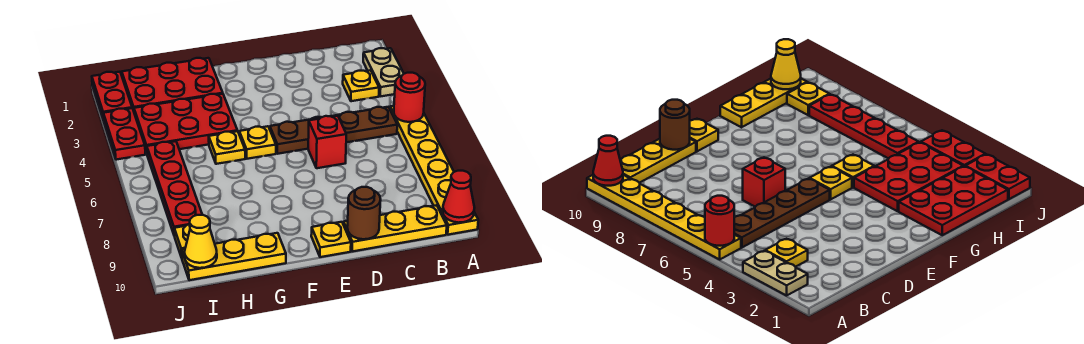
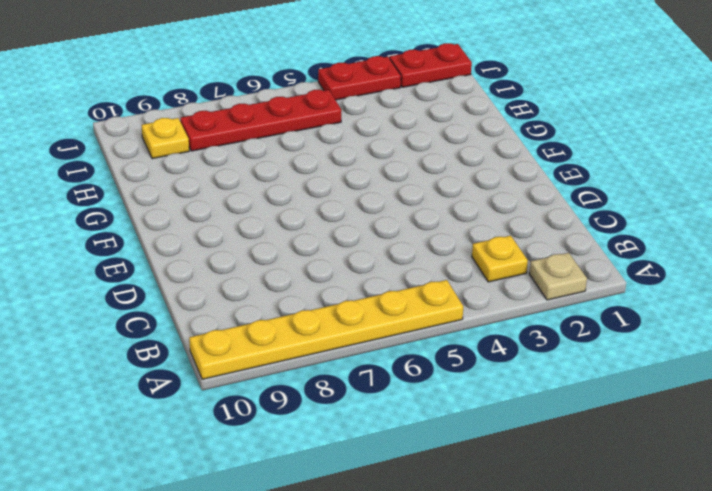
tan plate A2 level 1 -> tan plate A2:A3 level 1
none -> brown plate B5:E5 level 1
none -> yellow plate B10:D10 level 1
none -> red brick D6 level 1

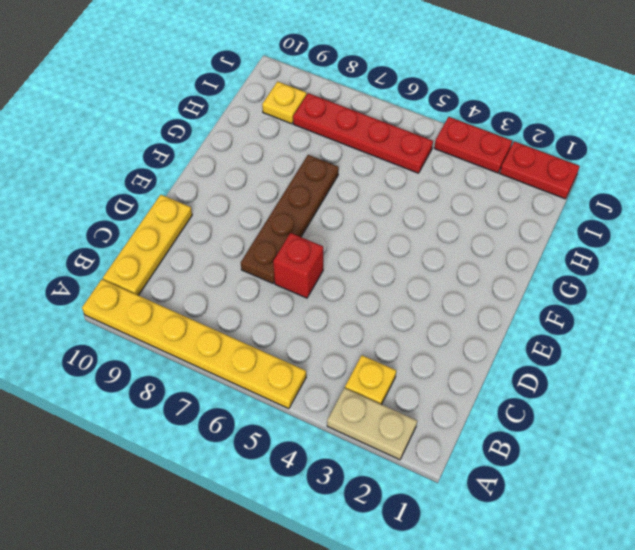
brown plate D7:G7 level 1 -> brown plate B5:E5 level 1
none -> yellow plate E10 level 1
none -> yellow plate F5 level 1
none -> red plate G1:I2 level 1

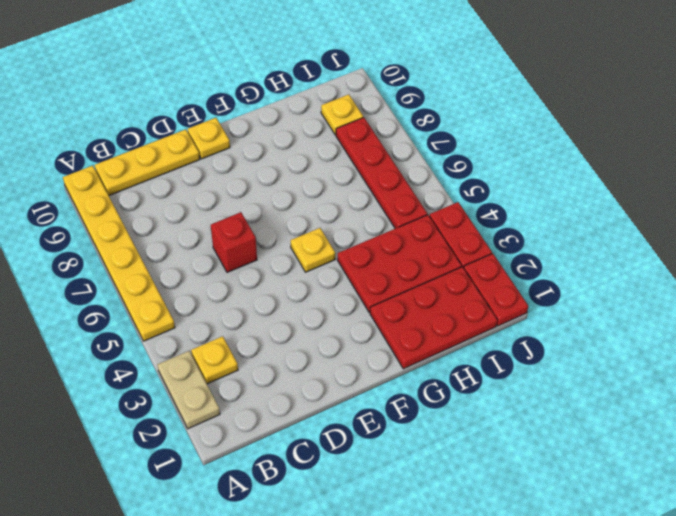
none -> brown plate B5:E5 level 1
none -> yellow plate G5 level 1
none -> yellow plate G10:I10 level 1

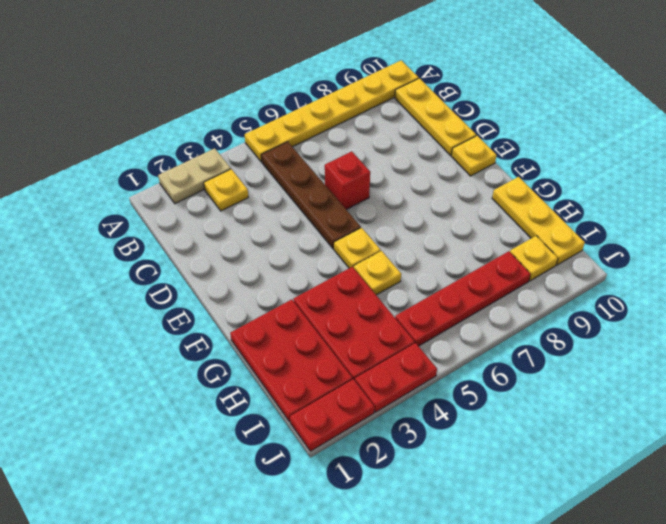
none -> red round brick A5 level 2
none -> red cone A10 level 2
none -> brown round brick D10 level 2

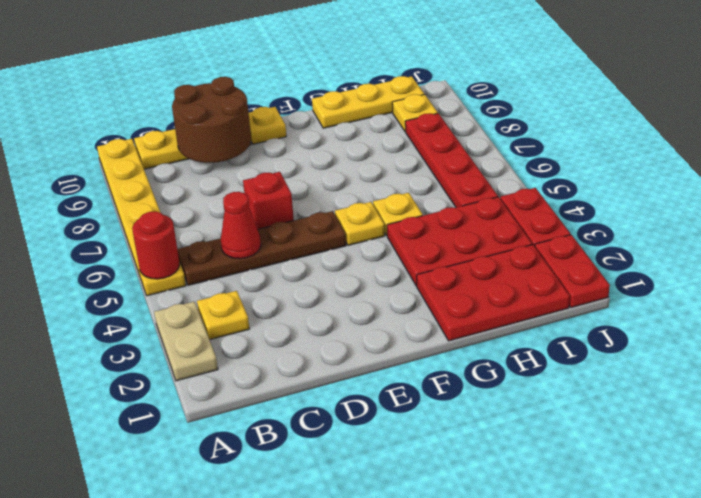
red cone C5 level 2 -> red cone A10 level 2
brown round brick C9:D10 level 2 -> brown round brick D10 level 2
none -> yellow cone I10 level 2

